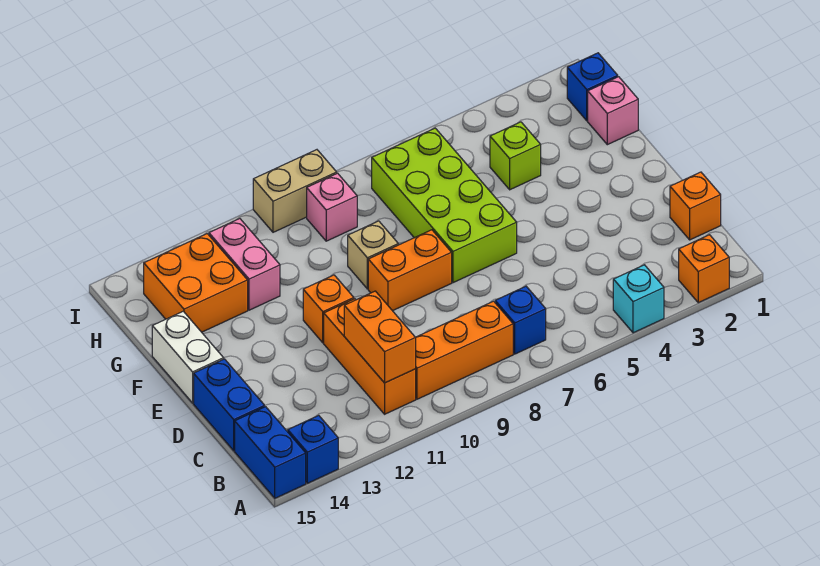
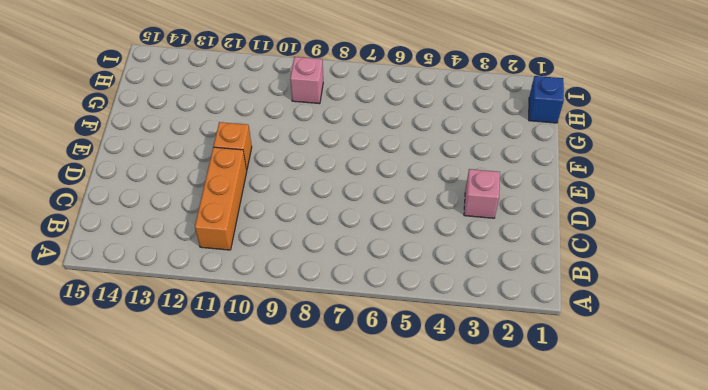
pink brick D3 level 1 -> pink brick G1 level 1
none -> orange brick A2 level 1
none -> cyan brick A4 level 1
none -> blue brick A14 level 1

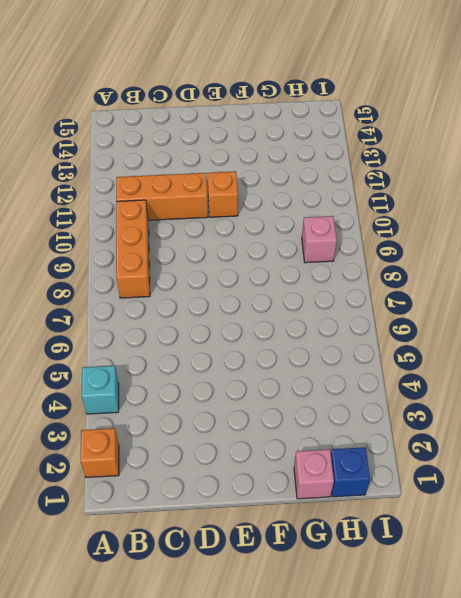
none -> blue brick A14 level 1
none -> blue brick A15:B15 level 1
none -> blue brick B7 level 1

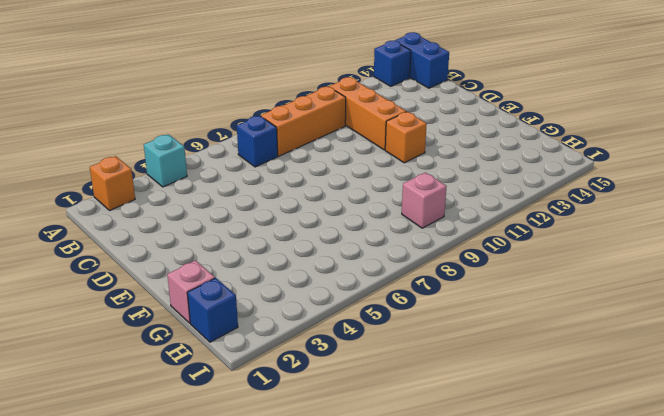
none -> orange brick C1 level 1
none -> blue brick C15:D15 level 1
none -> lime brick E6:H7 level 1

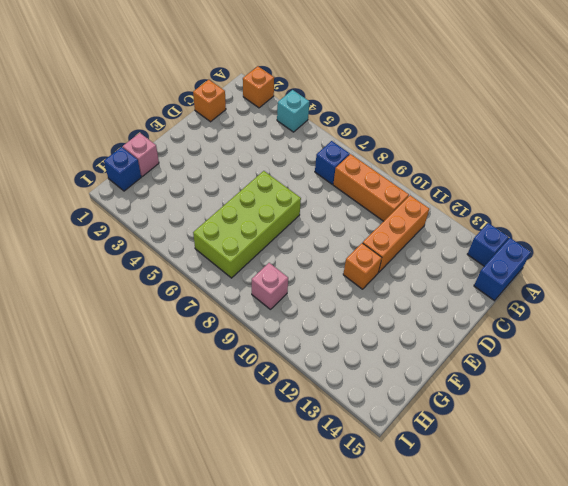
none -> blue brick C15:D15 level 1
none -> orange brick E8:E9 level 1
none -> white brick E15:F15 level 1

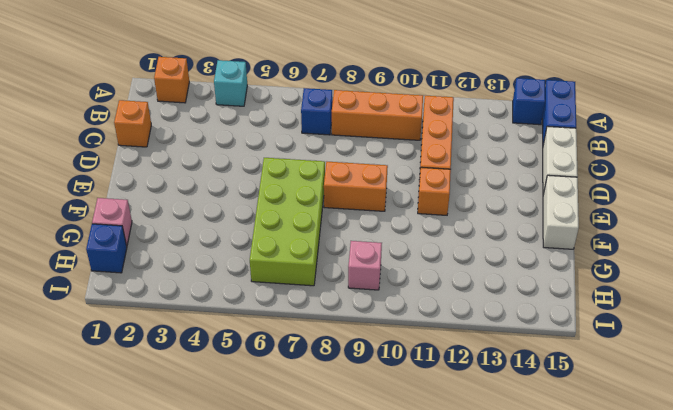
white brick C15:D15 level 1 -> blue brick C15:D15 level 1
none -> tan brick F9 level 1
none -> lime brick G4 level 1
none -> pink brick G12:H12 level 1

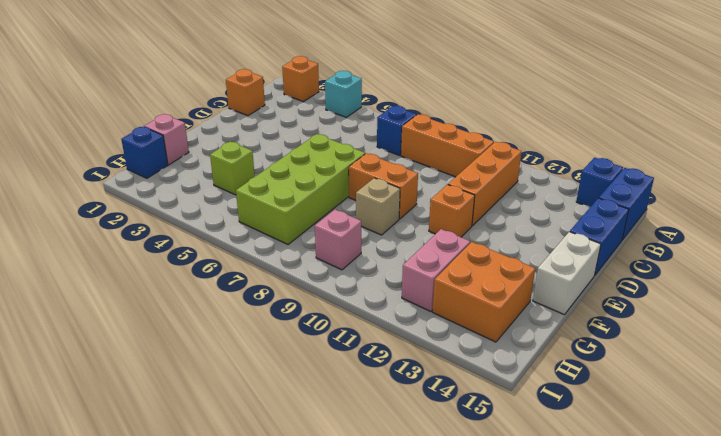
none -> tan brick I9:I10 level 1
none -> orange brick B11:C11 level 2

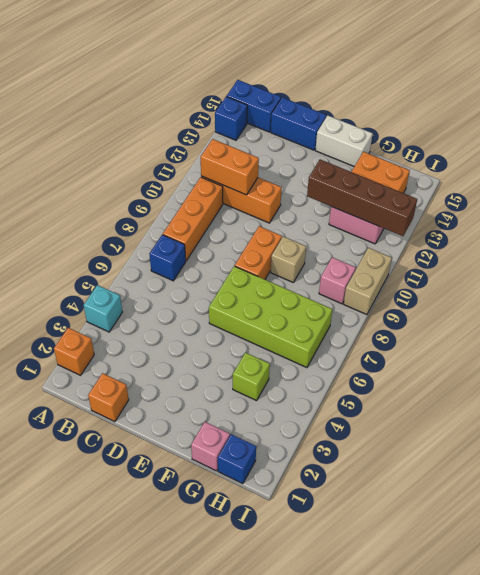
brown brick F12:I12 level 2 -> none
none -> orange brick E11 level 1

